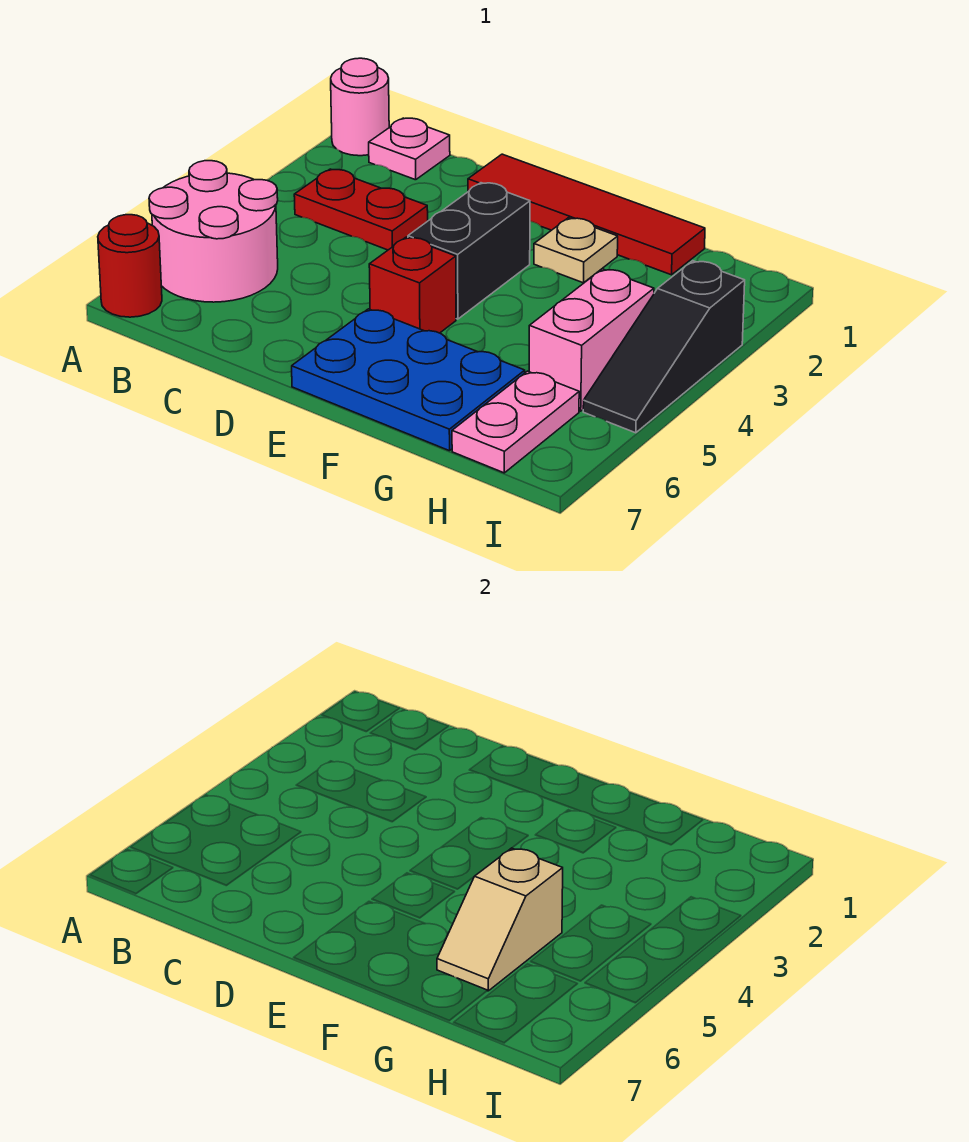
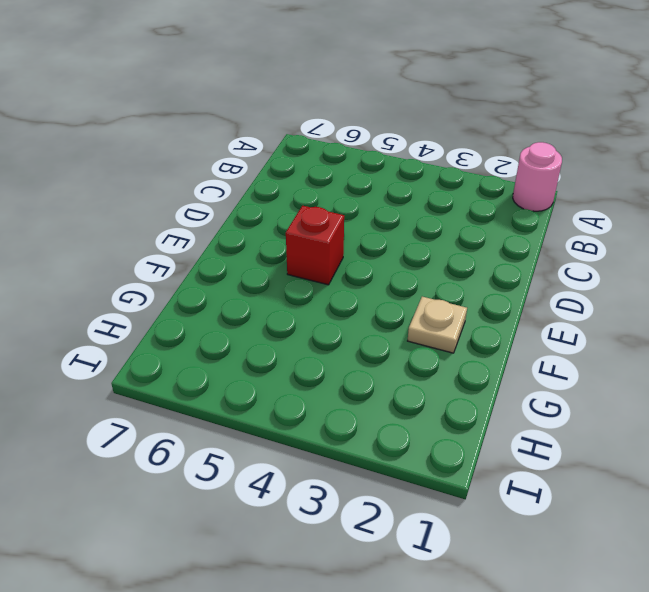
none -> pink round brick A5:B6 level 1
none -> red round brick A7 level 1
none -> pink plate B1 level 1

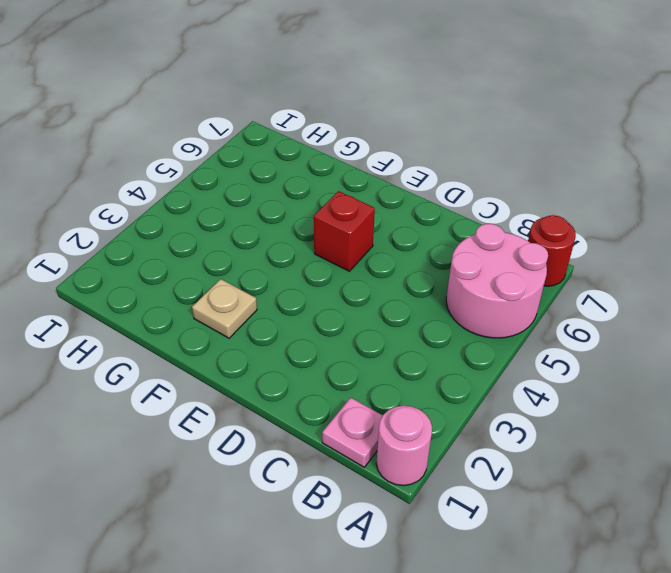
none -> red plate B3:C3 level 1
none -> red tile D1:G1 level 1
none -> black brick E3:E4 level 1

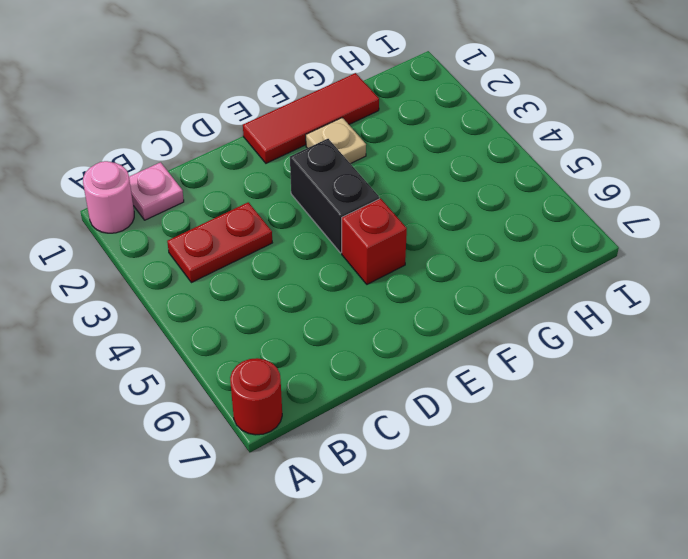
red tile E1:G1 level 1 -> red tile D1:G1 level 1
none -> pink round brick A5:B6 level 1
none -> blue plate E6:G7 level 1
none -> pink brick H4:H5 level 1

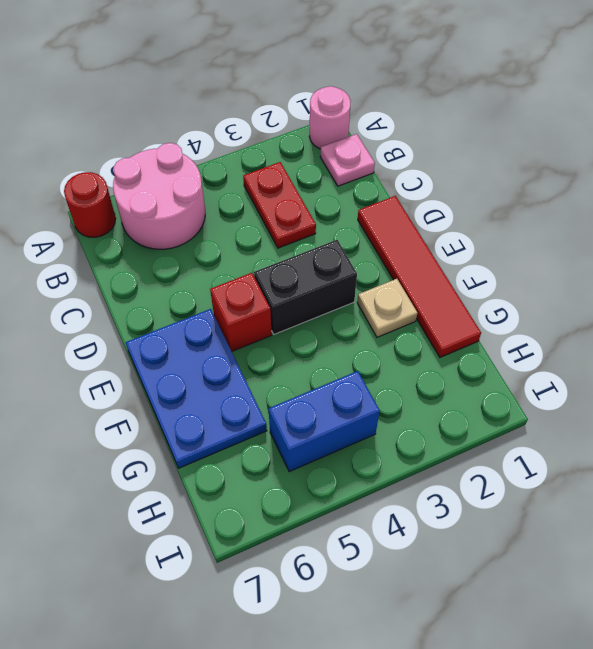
blue brick H4:H5 level 1 -> pink brick H4:H5 level 1
none -> pink plate H6:H7 level 1
none -> black slope I3:I5 level 1 top 3
none -> tan slope G5:G6 level 2 top 5

